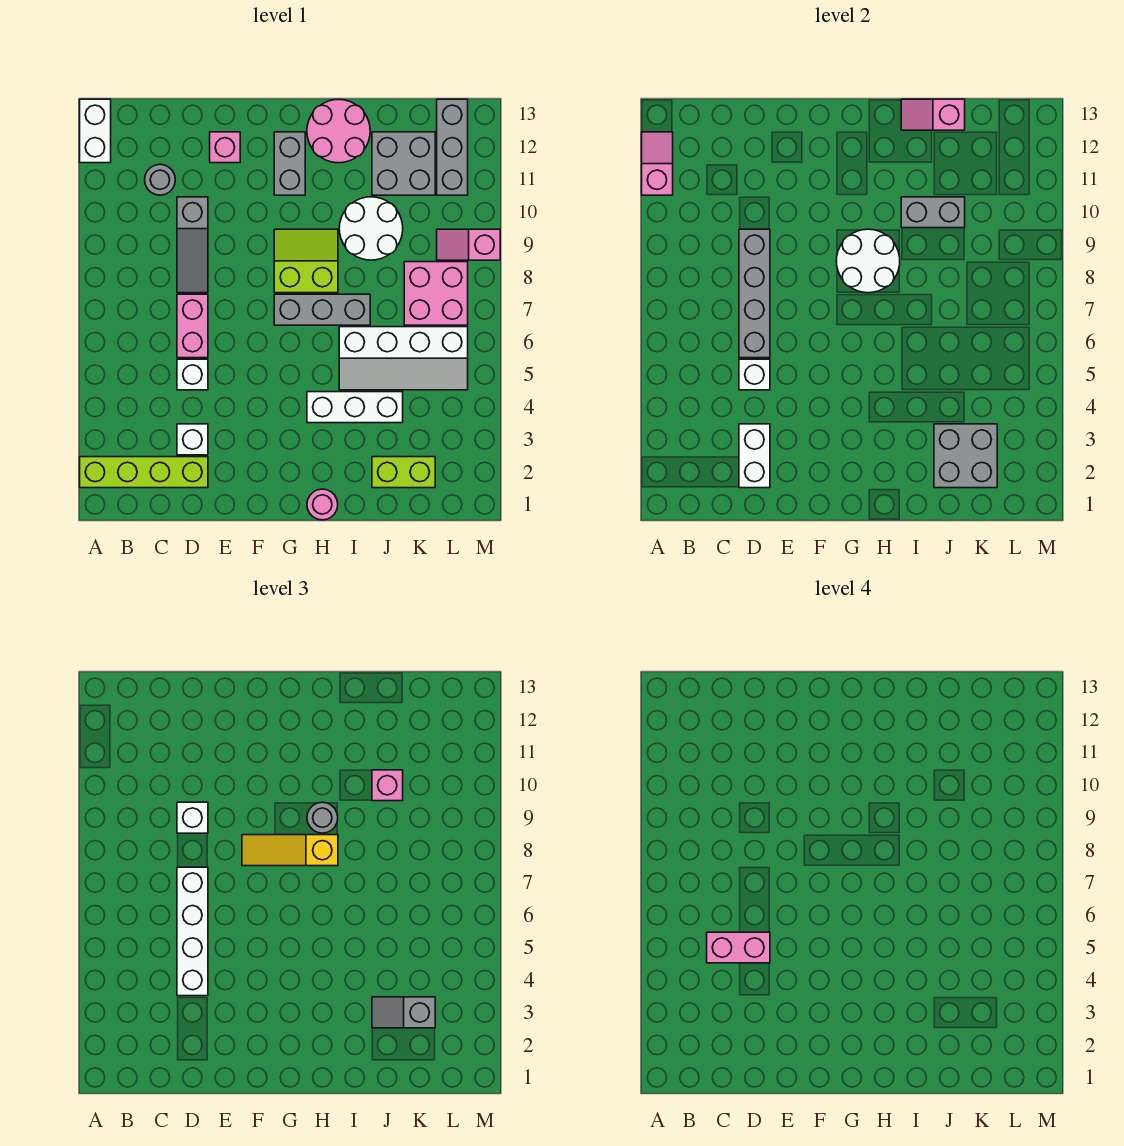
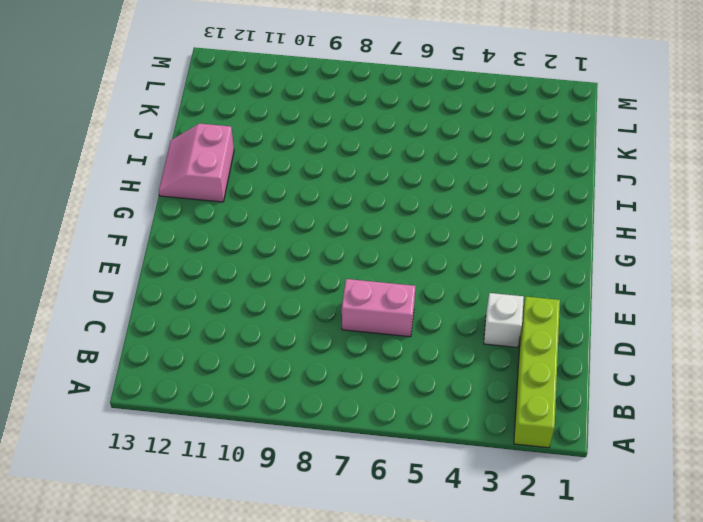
pink slope H12:I13 level 1 top 12 -> pink round brick H12:I13 level 1
none -> white brick A12:A13 level 1
none -> grey round brick C11 level 1
none -> white brick D5 level 1
none -> grey slope D8:D10 level 1 top 10

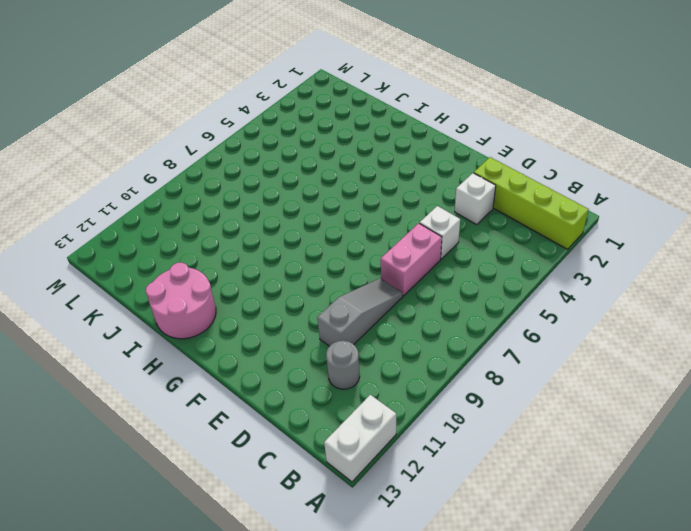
none -> pink brick E12 level 1
none -> grey brick G7:I7 level 1
none -> lime slope G8:H9 level 1 top 8
none -> grey brick G11:G12 level 1

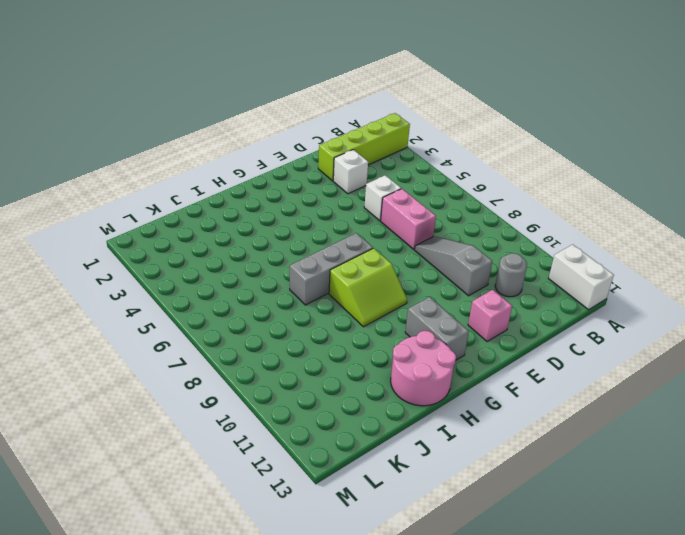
none -> pink round brick H1 level 1
none -> white brick H4:J4 level 1
none -> white slope I5:L6 level 1 top 6
none -> white round brick I9:J10 level 1

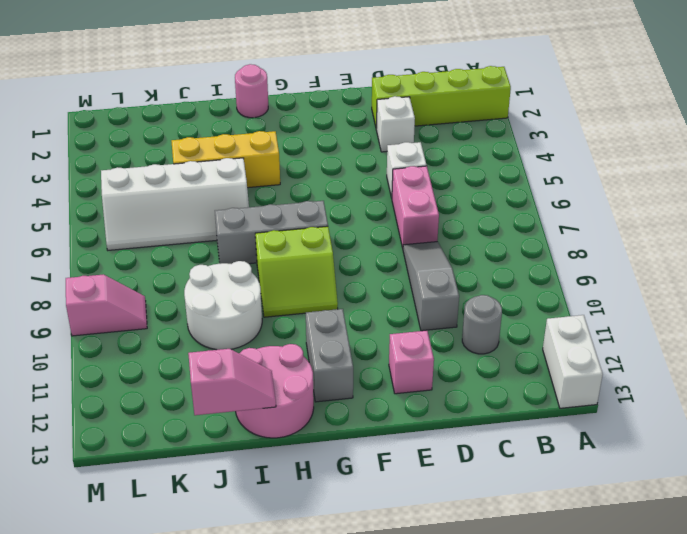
yellow brick H4:J4 level 1 -> white brick H4:J4 level 1
white slope I5:L6 level 1 top 5 -> white slope I5:L6 level 1 top 6
none -> lime brick J2:K2 level 1
none -> grey brick J11:K12 level 1
none -> pink brick K7:L8 level 1
none -> grey brick L11:L13 level 1

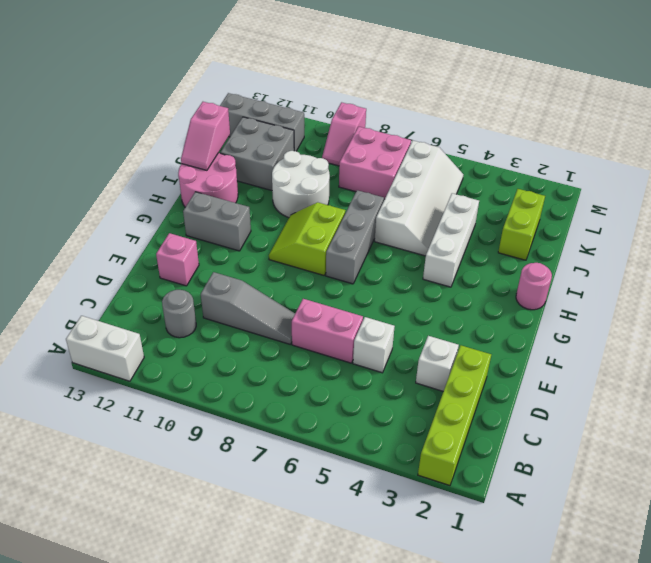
none -> pink slope A11:A12 level 2 top 11
none -> white brick D2:D3 level 2
none -> white brick D5 level 2
none -> grey brick D6:D9 level 2

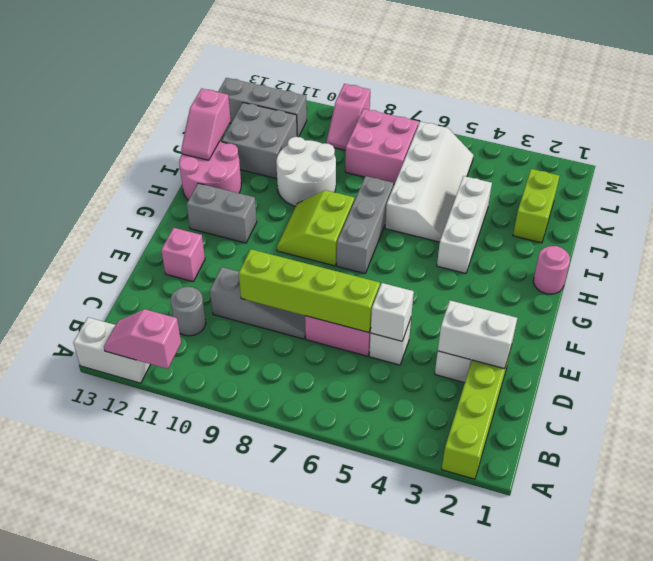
lime brick D6:D9 level 2 -> grey brick D6:D9 level 2
none -> white round brick G8:H9 level 2
none -> grey brick I10:J10 level 2
none -> grey brick J2:K3 level 2
none -> white brick D4:D7 level 3

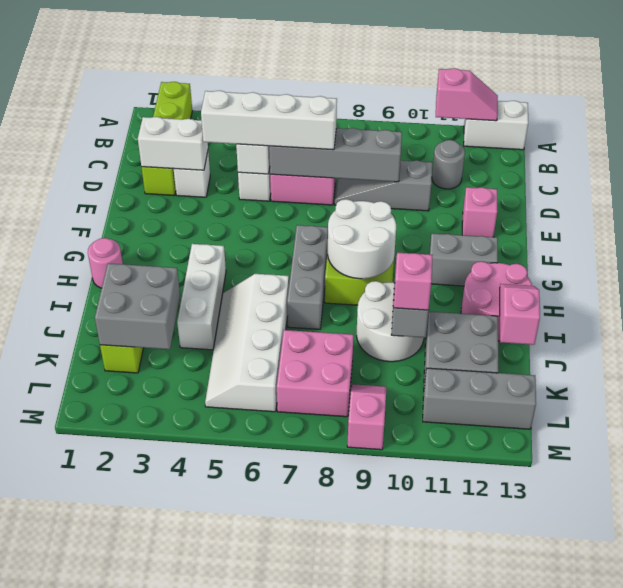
none -> white brick D9 level 3
none -> yellow slope F8:H8 level 3 top H
none -> grey round brick H9 level 3
none -> grey slope J3:K3 level 3 top K

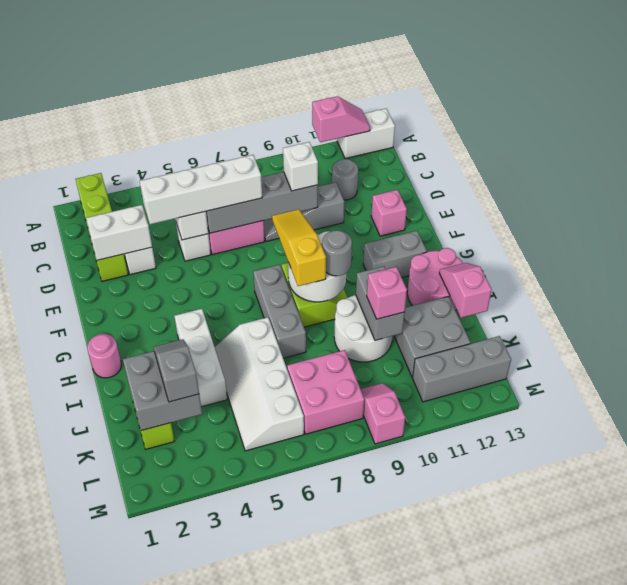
none -> pink brick C5:D5 level 4

